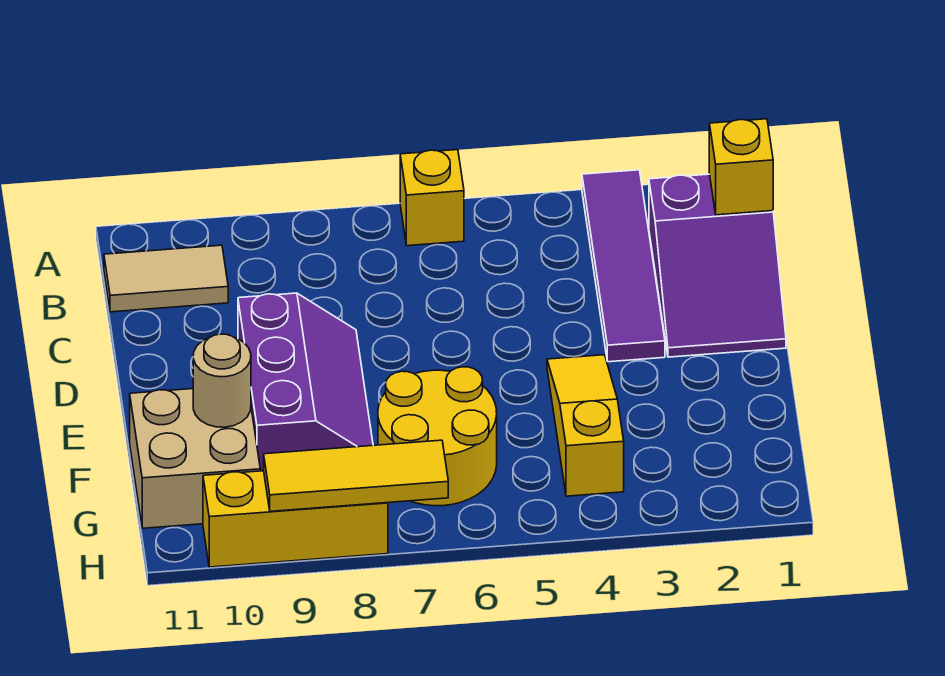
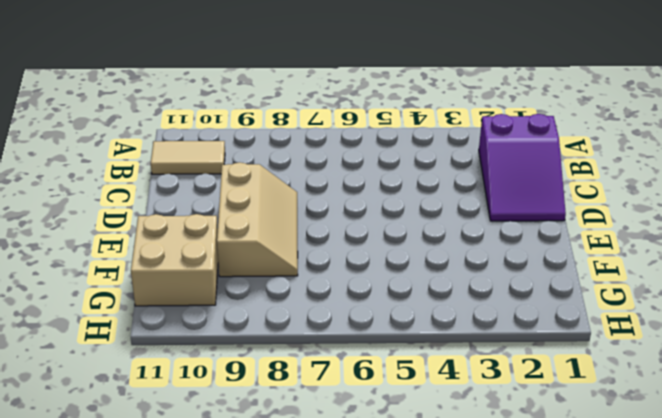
tan slope D8:F9 level 1 top 9 -> purple slope D8:F9 level 1 top 9
none -> purple tile A3:D3 level 1
none -> yellow brick A6 level 1
none -> yellow slope E4:G4 level 1 top G

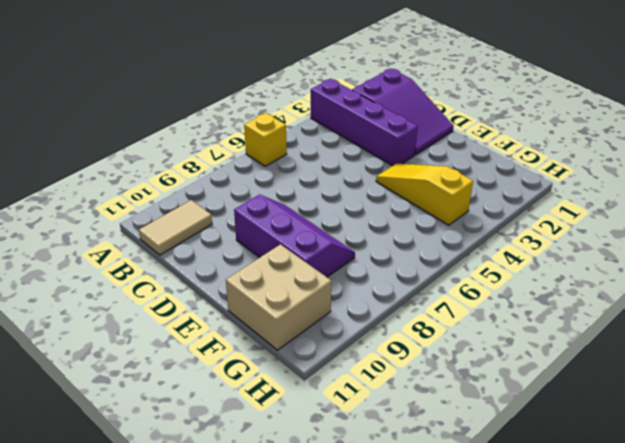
purple brick A3:D3 level 1 -> purple tile A3:D3 level 1
none -> yellow round brick F6:G7 level 1
none -> yellow brick H8:H10 level 1
none -> yellow brick B1 level 2

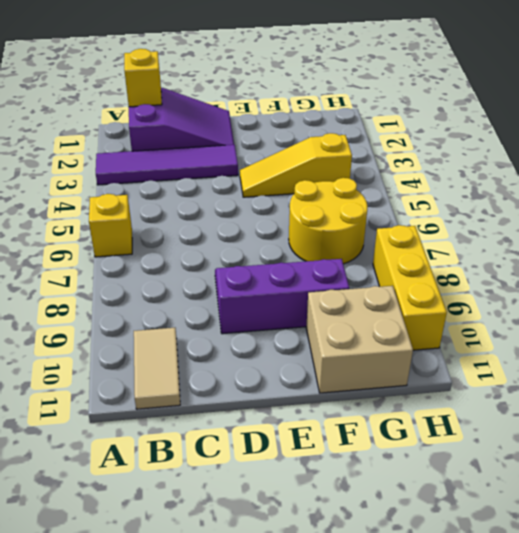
none -> tan round brick F10 level 2
none -> yellow tile H7:H9 level 2

